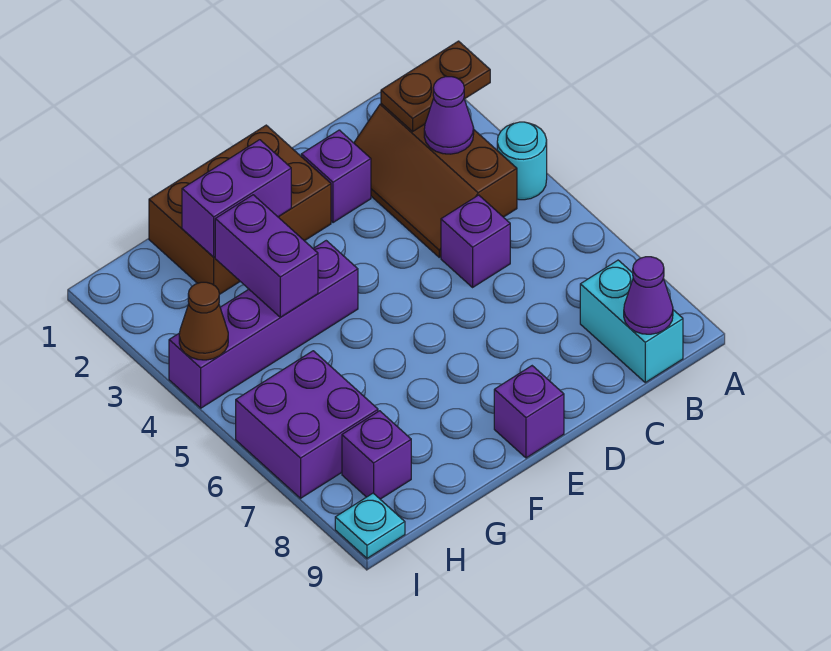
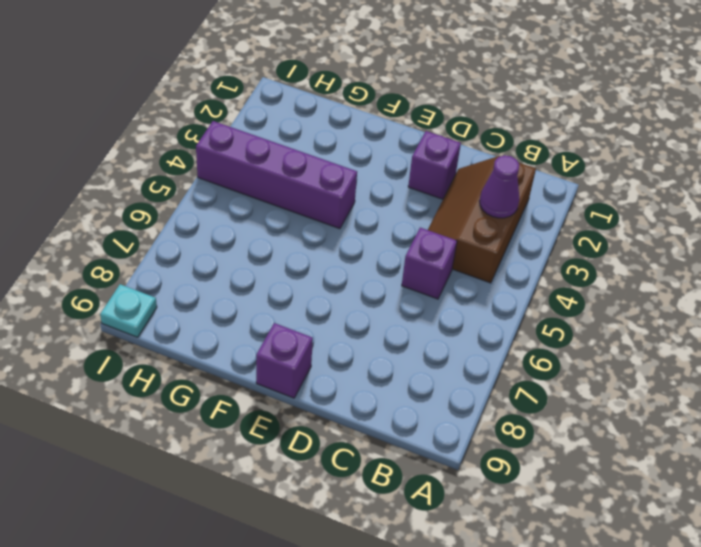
none -> cyan round brick A4 level 1
none -> cyan brick B8:B9 level 1
none -> brown brick E1:G2 level 1

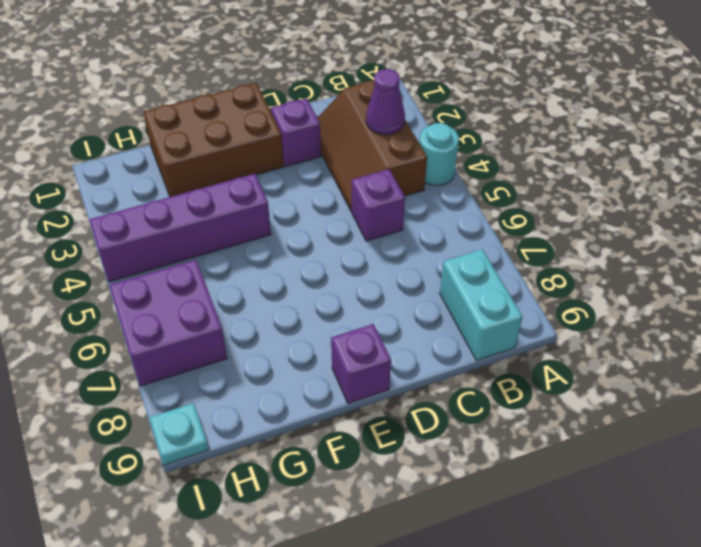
none -> purple brick H8 level 1
none -> brown plate A2:B2 level 2
none -> purple cone B9 level 2

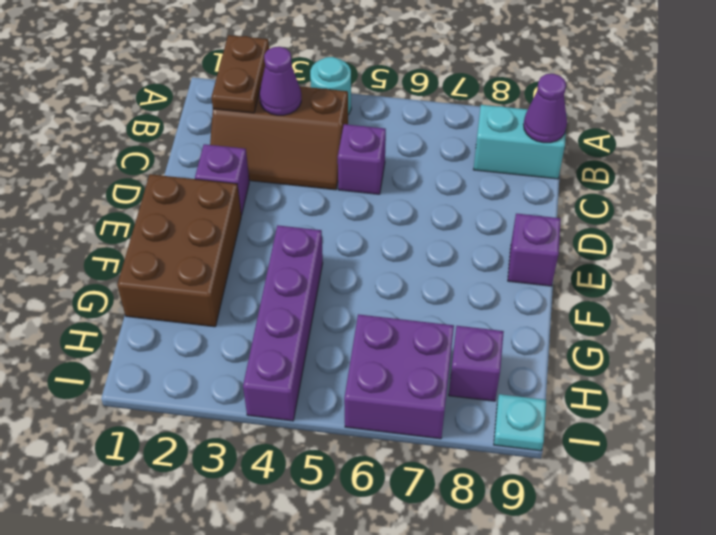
none -> purple brick F2:G2 level 2
none -> purple brick G3:G4 level 2
none -> brown cone I4 level 2

